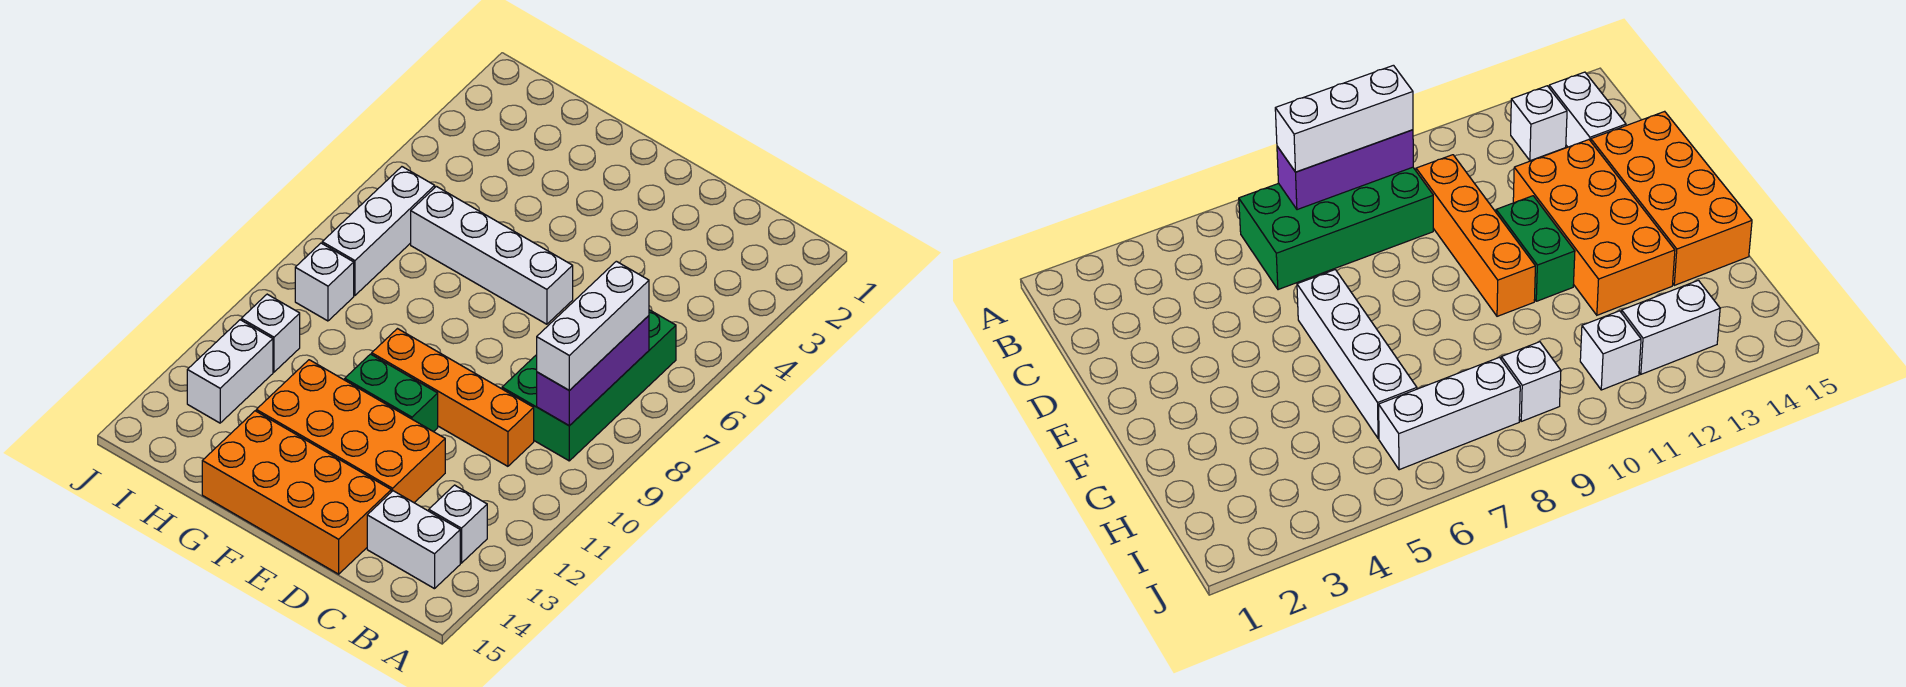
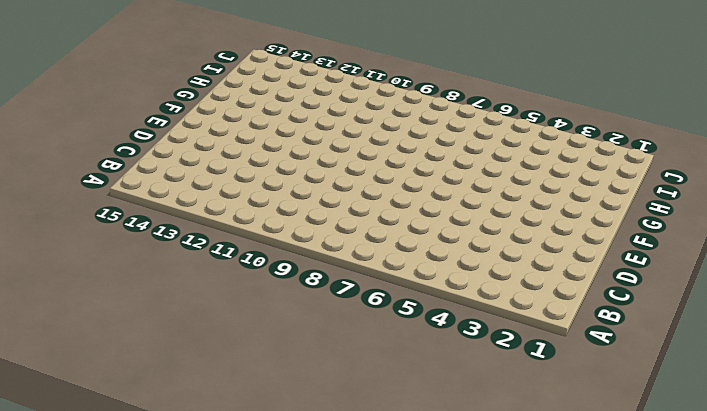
none -> green brick B6:C9 level 1
none -> white brick B13 level 1
none -> white brick B14:C14 level 1

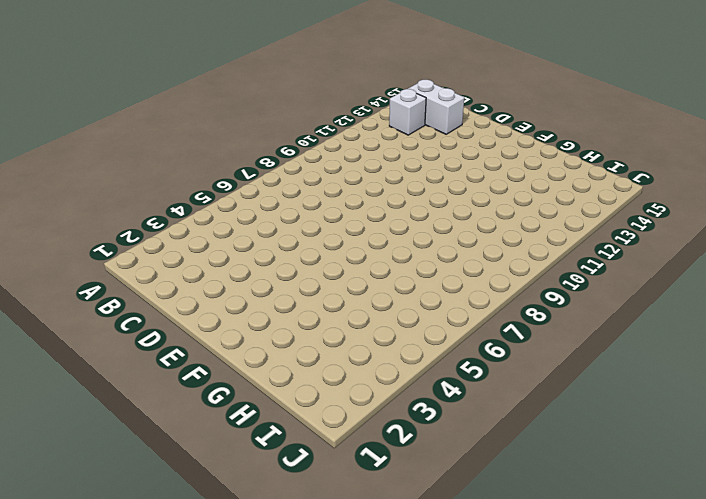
none -> green brick B6:C9 level 1
none -> orange brick C10:F10 level 1
none -> orange brick D12:G13 level 1

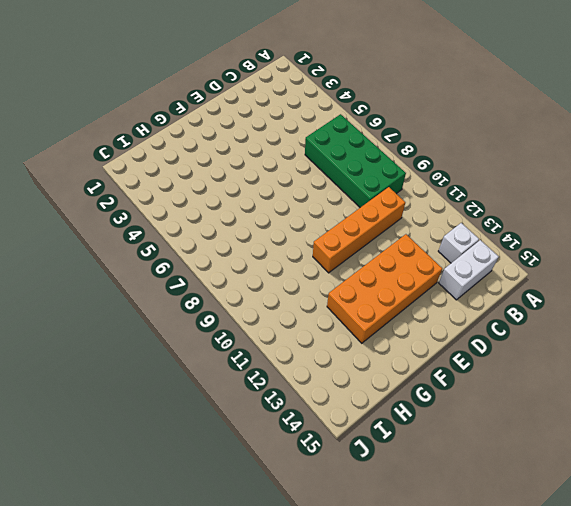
none -> orange brick D14:G15 level 1
none -> white brick E6:H6 level 1
none -> green brick E11:F11 level 1

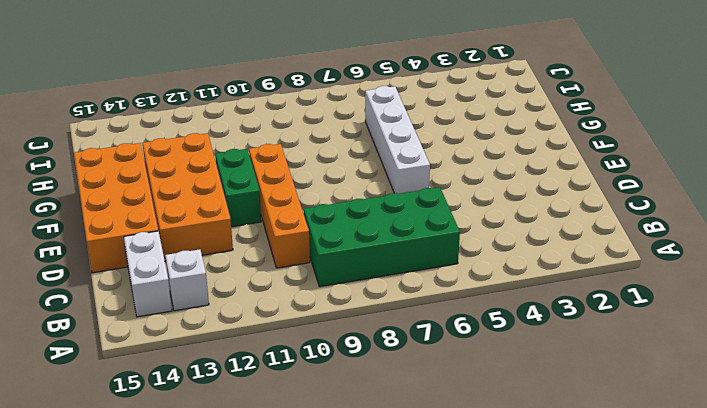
none -> white brick I6:I8 level 1
none -> white brick I9 level 1
none -> white brick I11 level 1

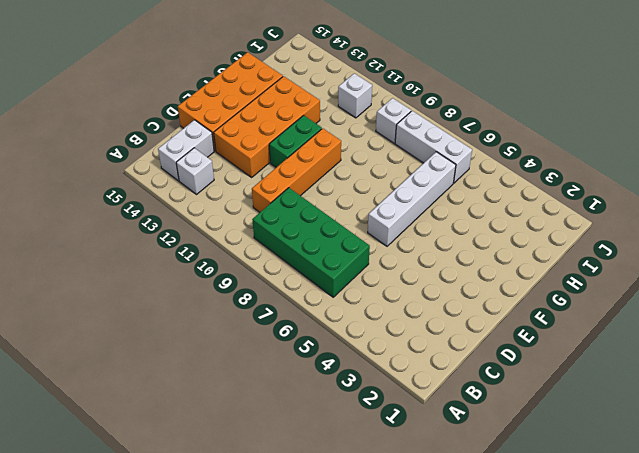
none -> white brick I12:I13 level 1
none -> purple brick B7:B9 level 2
none -> white brick B7:B9 level 3

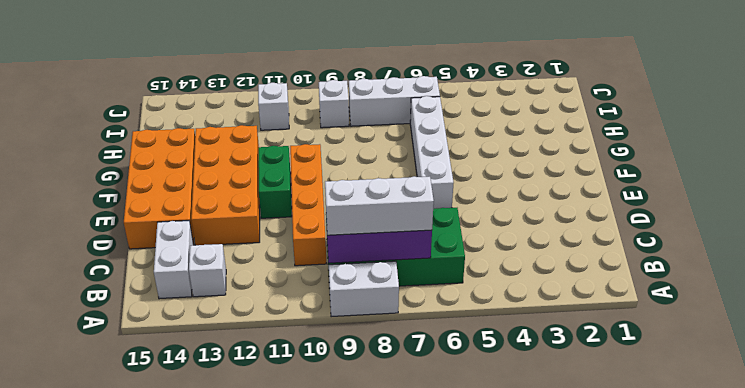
white brick A8:A9 level 1 -> white brick I12:I13 level 1

